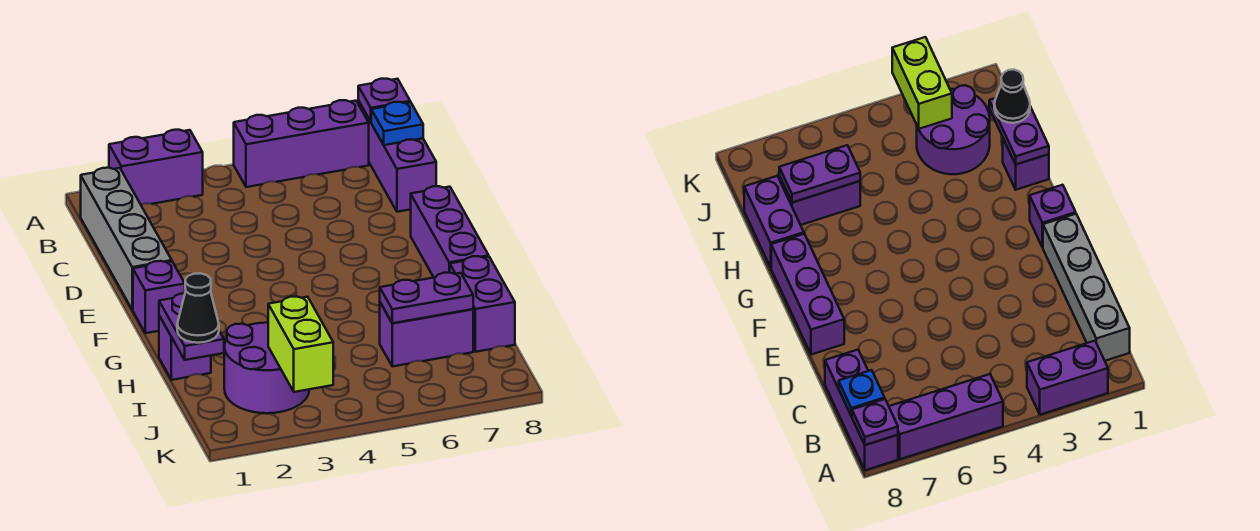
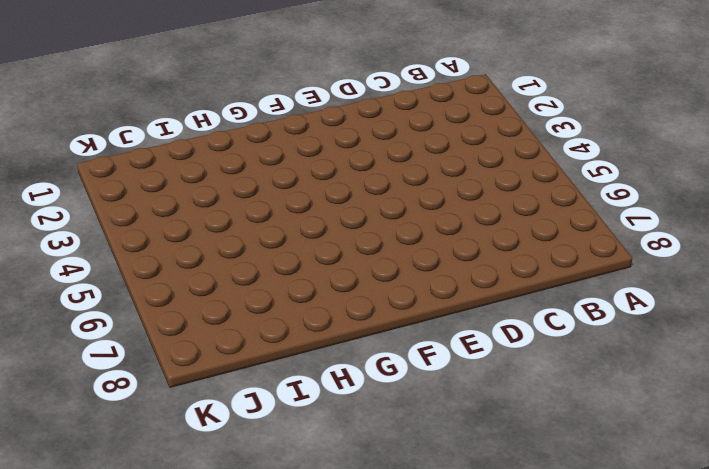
none -> purple brick A2:A3 level 1
none -> purple brick A5:A7 level 1
none -> purple brick A8:C8 level 1

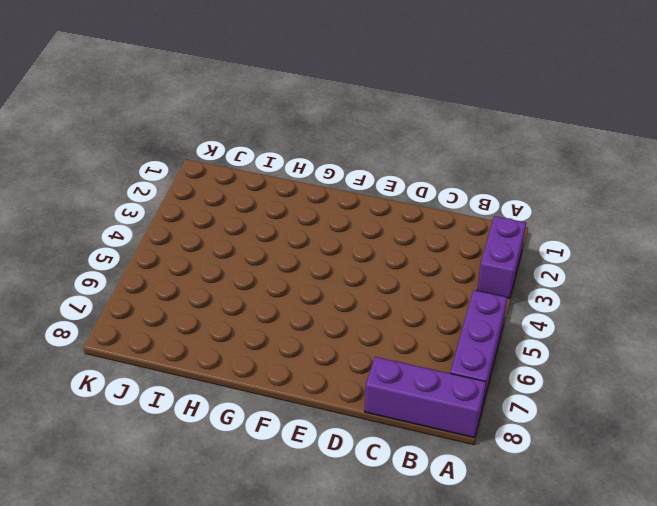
none -> grey brick B1:E1 level 1
none -> purple brick E8:G8 level 1
none -> purple brick F1 level 1

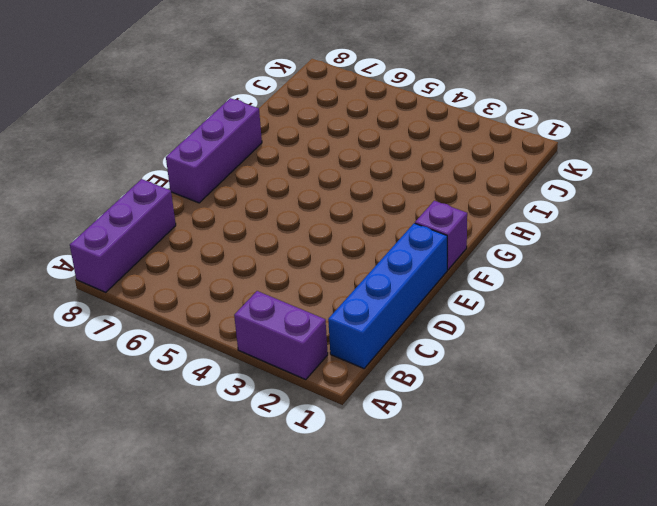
blue brick B1:E1 level 1 -> grey brick B1:E1 level 1
none -> purple brick A5:A7 level 1
none -> purple brick H1 level 1
none -> purple brick H8:I8 level 1

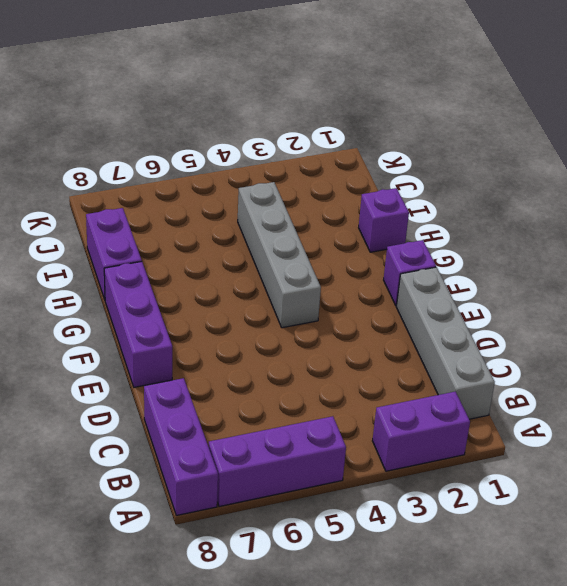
grey brick F4:I4 level 1 -> none
none -> purple round brick I2:J3 level 1
none -> purple brick I6:I7 level 1
none -> purple plate A8 level 2

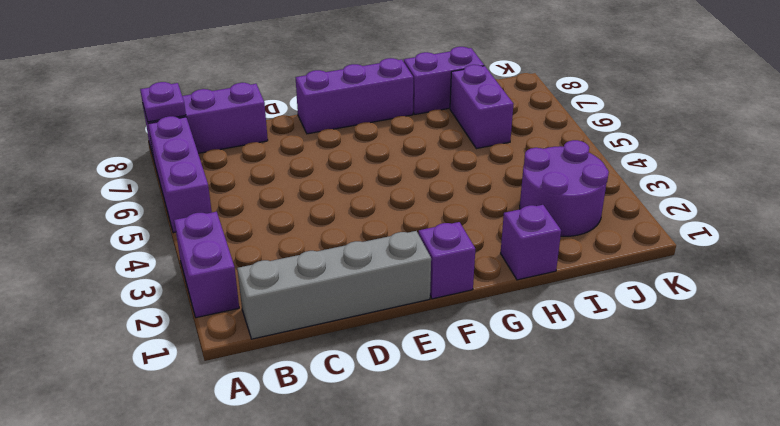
none -> blue plate B8 level 2
none -> purple plate H1:I1 level 2
none -> purple plate I6:I7 level 2

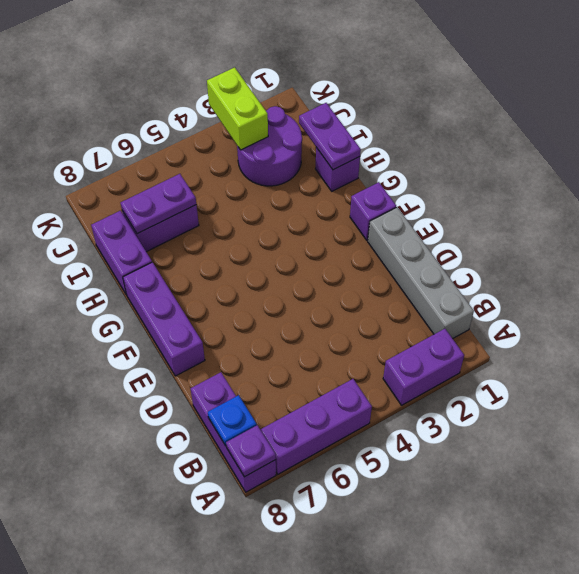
none -> black cone I1 level 3

